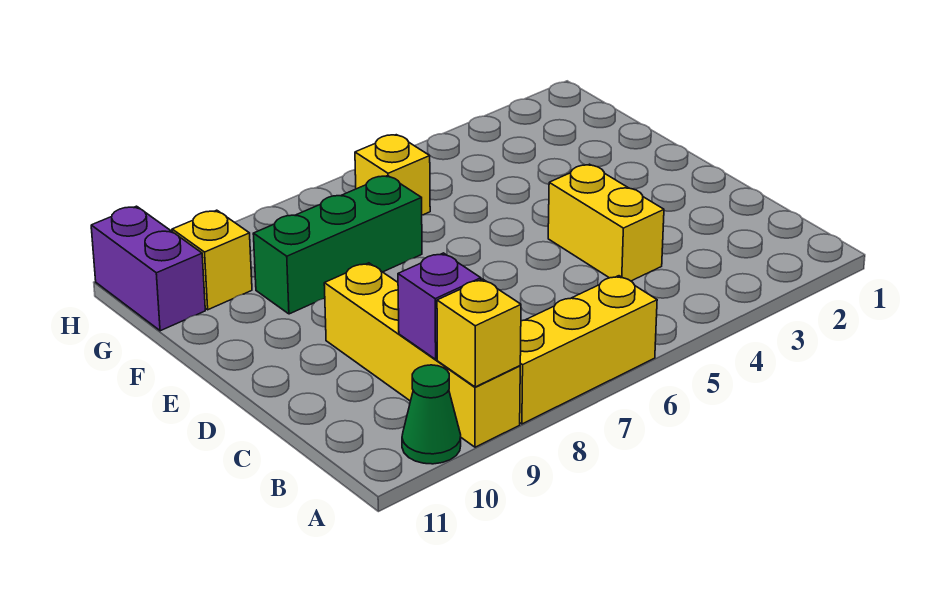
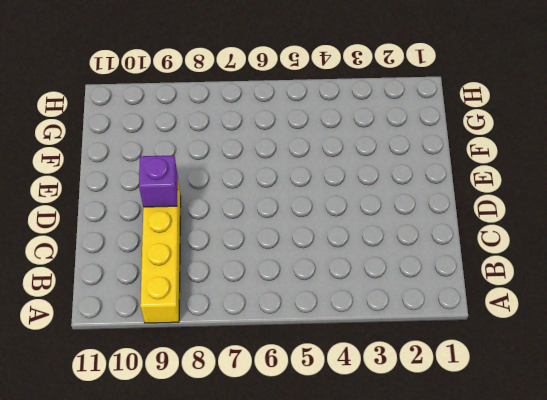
purple brick D9 level 2 -> purple brick B9 level 2
none -> yellow brick A6:A8 level 1
none -> green cone A10 level 1

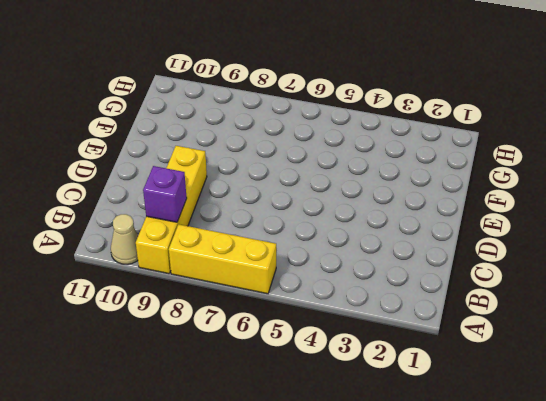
tan cone A10 level 1 -> green cone A10 level 1
none -> yellow brick C4:D4 level 1
none -> green brick F7:F9 level 1

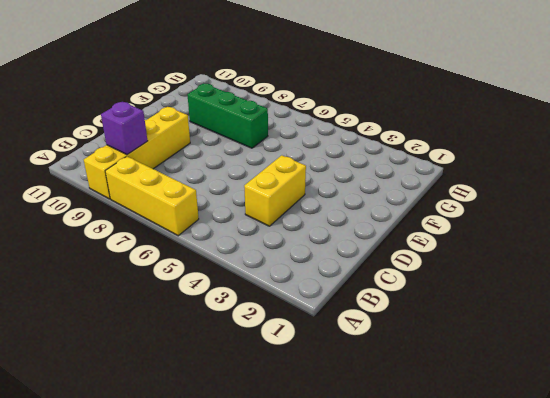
none -> green cone A10 level 1
none -> yellow brick G6 level 1

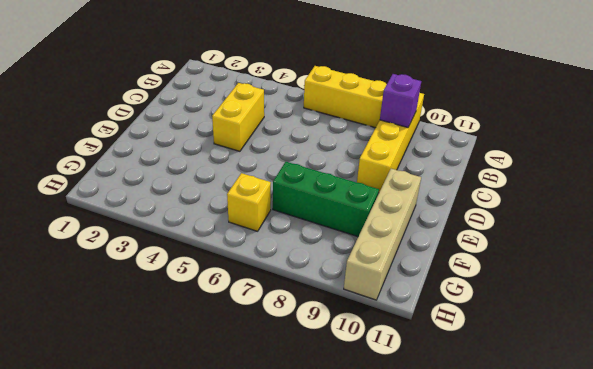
tan brick E10:H10 level 1 -> yellow brick G10 level 1
none -> green cone A10 level 1
none -> purple brick G11:H11 level 1

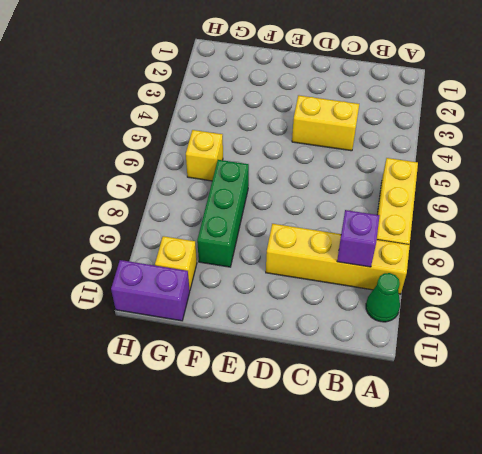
none -> yellow brick A9 level 2

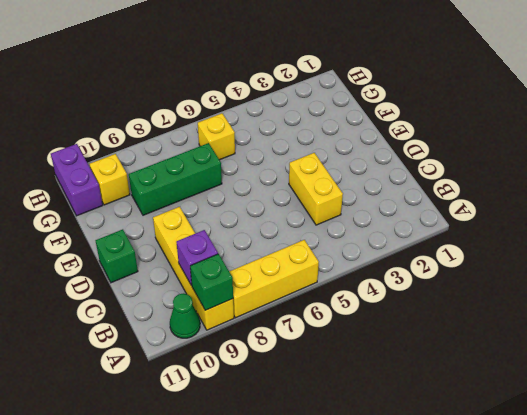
green brick A9 level 2 -> yellow brick A9 level 2
green brick D11 level 1 -> none

